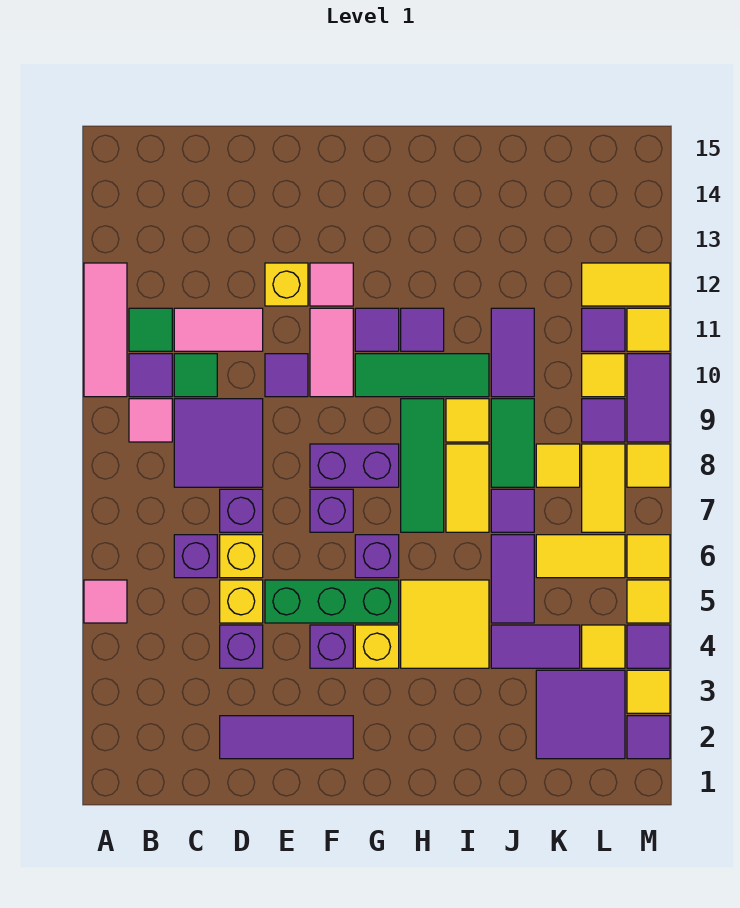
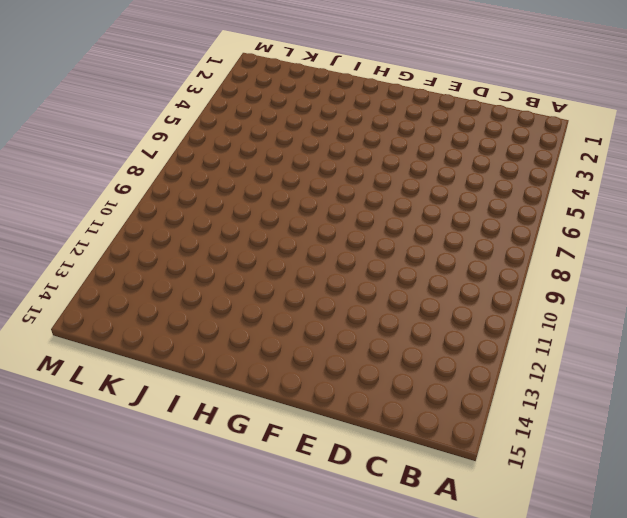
none -> pink tile A5 level 1
none -> pink tile A10:A12 level 1
none -> pink tile B9 level 1
none -> purple tile B10 level 1

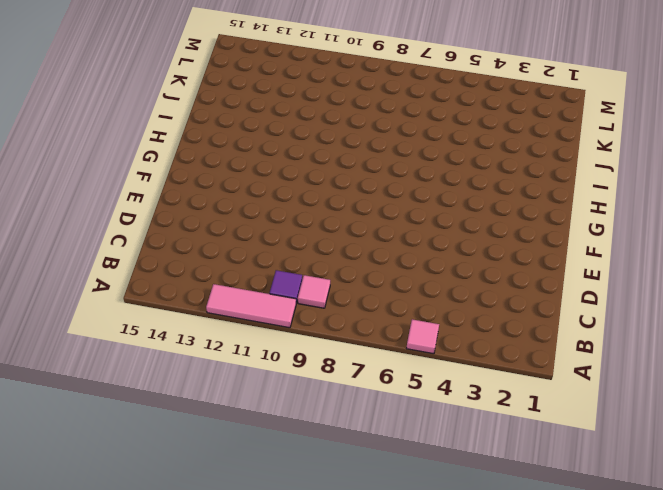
none -> green tile B11 level 1
none -> purple brick C6 level 1
none -> purple tile C8:D9 level 1
none -> green tile C10 level 1

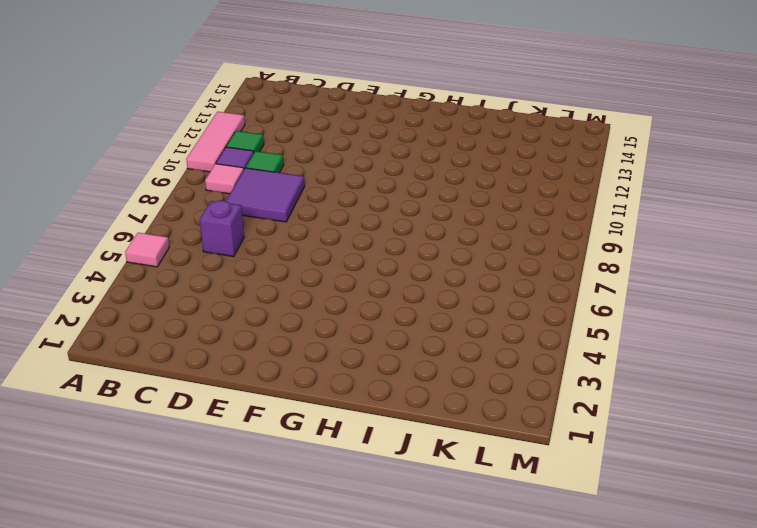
none -> pink tile C11:D11 level 1
none -> purple tile D2:F2 level 1
none -> purple brick D4 level 1
none -> yellow brick D5 level 1

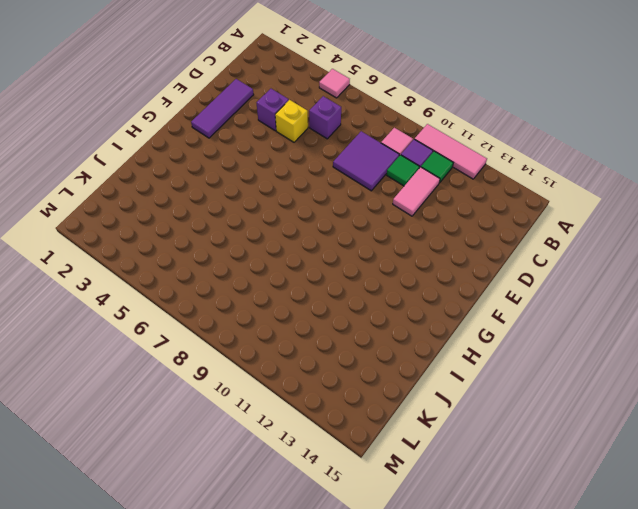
none -> yellow brick D6 level 1
none -> purple brick D7 level 1
none -> green brick E5:G5 level 1
none -> purple tile E10 level 1

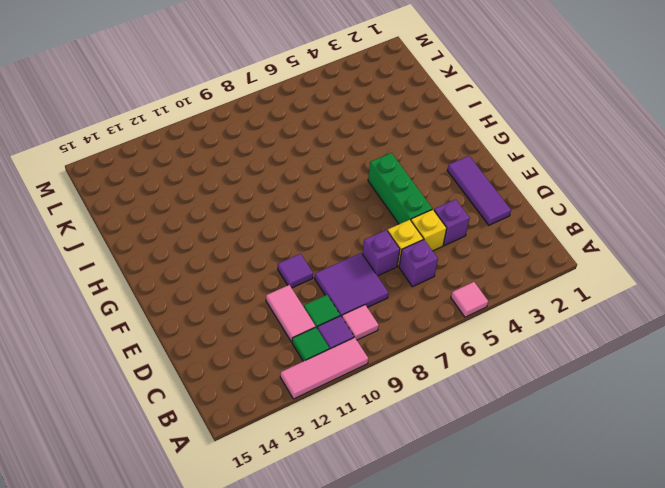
none -> yellow brick E12 level 1
none -> purple brick F4 level 1
none -> purple brick F7 level 1
none -> purple brick F8:G8 level 1

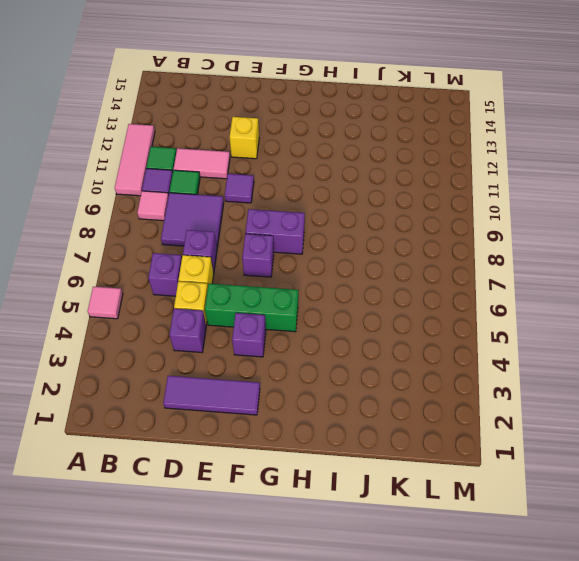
none -> pink tile F10:F11 level 1
none -> pink tile F12 level 1
none -> yellow brick G4 level 1
none -> purple brick G6 level 1

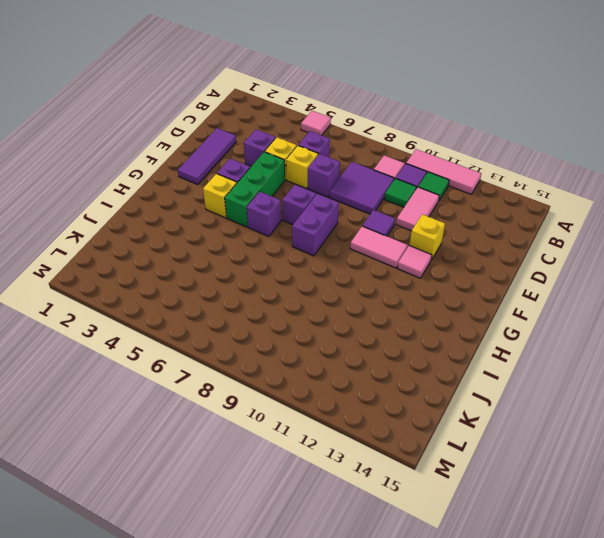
none -> green tile G10:I10 level 1
none -> purple tile G11 level 1
none -> yellow tile H4:I5 level 1
none -> green tile H7:H9 level 1

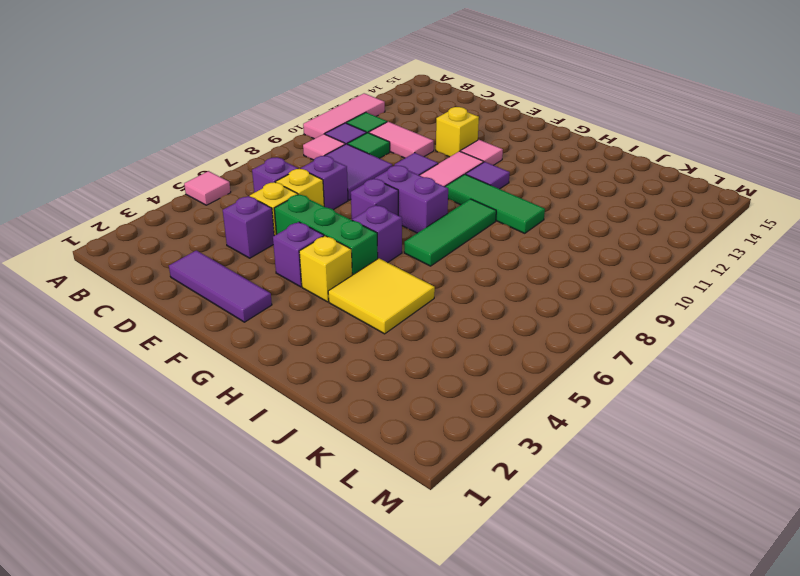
none -> purple tile H11 level 1
none -> yellow tile I7:I8 level 1
none -> yellow tile I9 level 1
none -> purple tile J4:K4 level 1

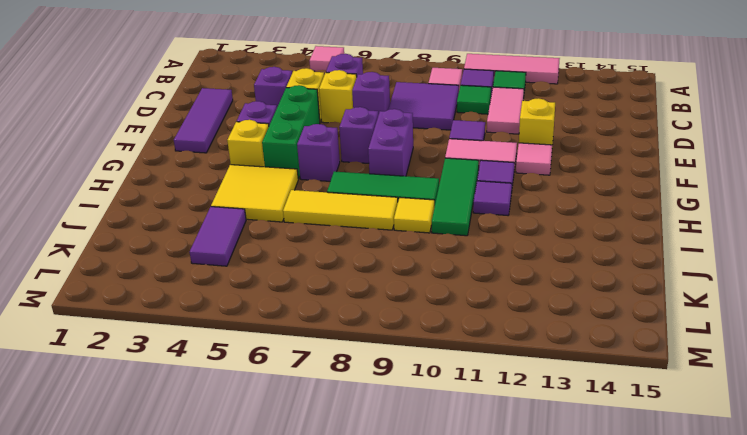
yellow tile I6:I8 level 1 -> yellow tile I7:I8 level 1
none -> purple tile J5:J6 level 1
none -> purple tile J7 level 1
none -> green tile J8:J9 level 1
none -> purple tile J10:J11 level 1

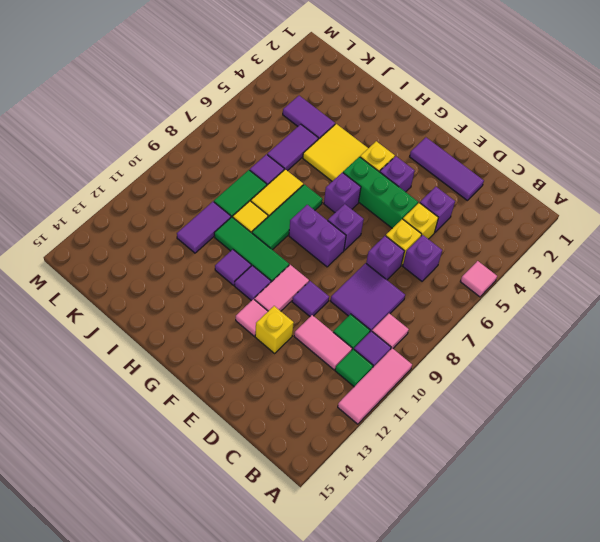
none -> purple tile K2:L3 level 1
none -> yellow tile K6:L6 level 1
none -> yellow tile K8 level 1
none -> yellow tile L4 level 1

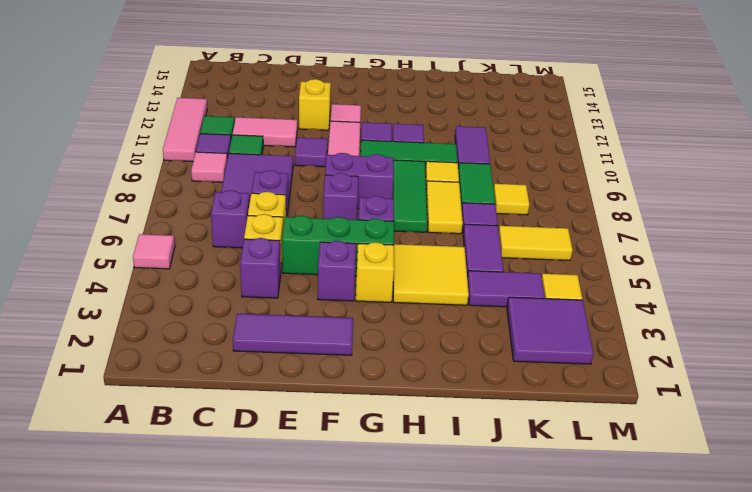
none -> yellow tile L7:L8 level 1
none -> purple tile L9 level 1
none -> yellow tile L10 level 1
none -> purple tile L11 level 1

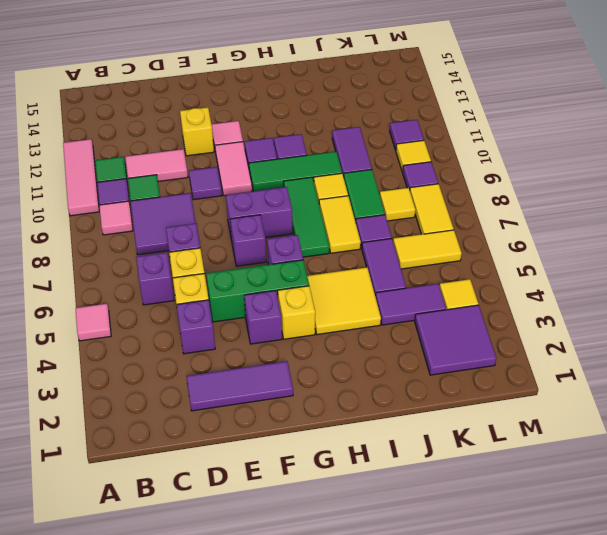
none -> yellow tile L12:M12 level 1
none -> purple tile M2 level 1
none -> yellow tile M3 level 1
none -> purple tile M4 level 1

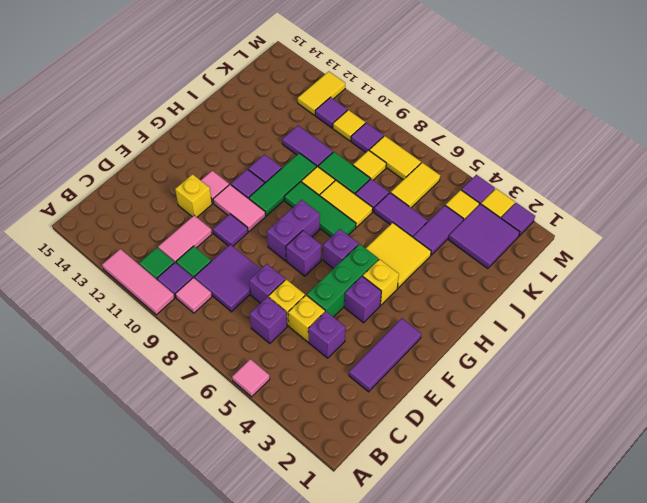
none -> yellow tile M5 level 1
none -> yellow tile M6 level 1
none -> yellow tile M8 level 1
none -> purple tile M9:M10 level 1

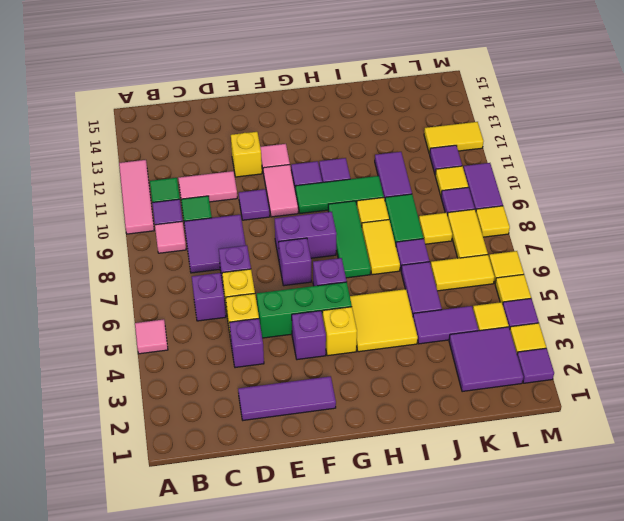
none -> yellow tile M11 level 1

